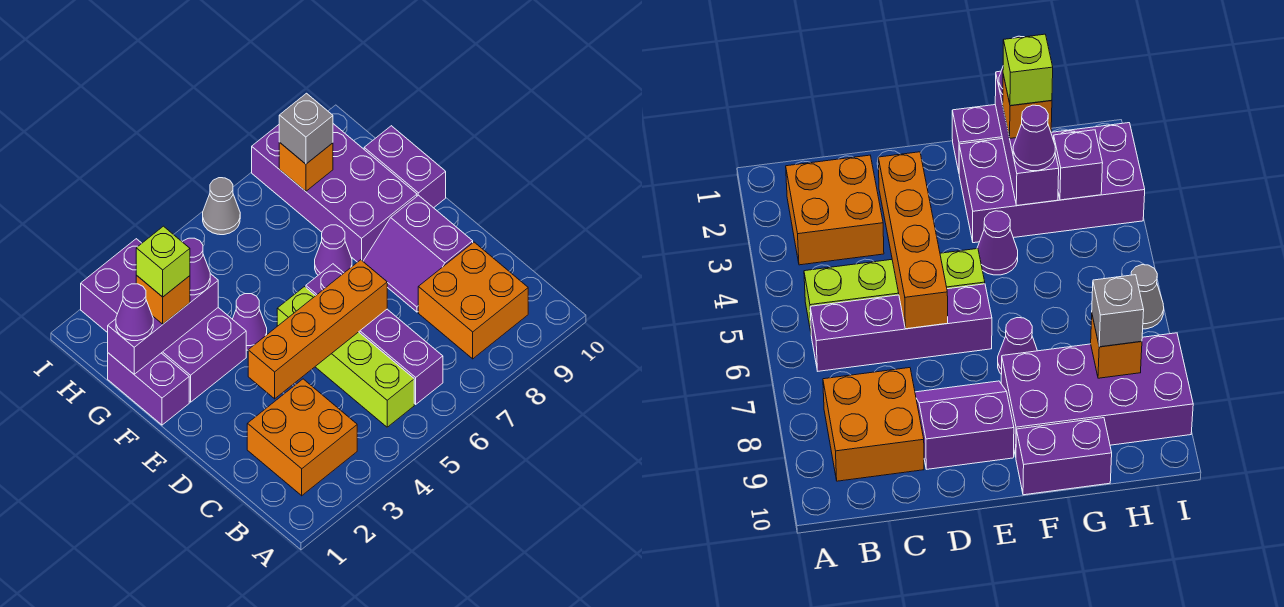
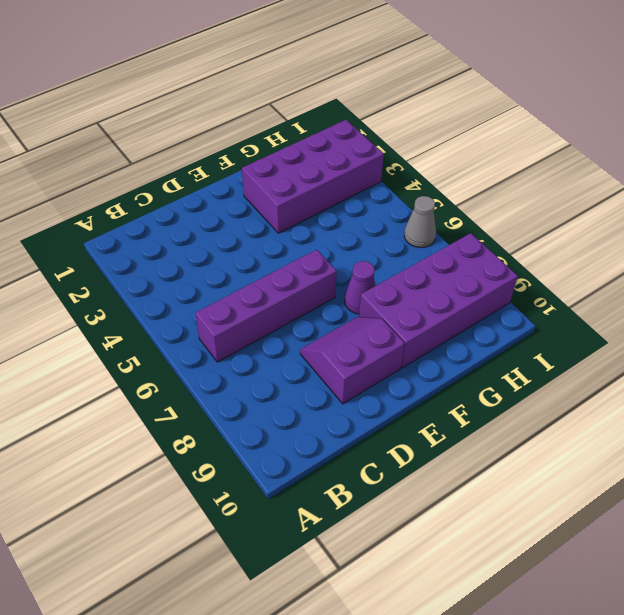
none -> orange brick B2:C3 level 1
none -> lime brick B5:E5 level 1
none -> orange brick B8:C9 level 1

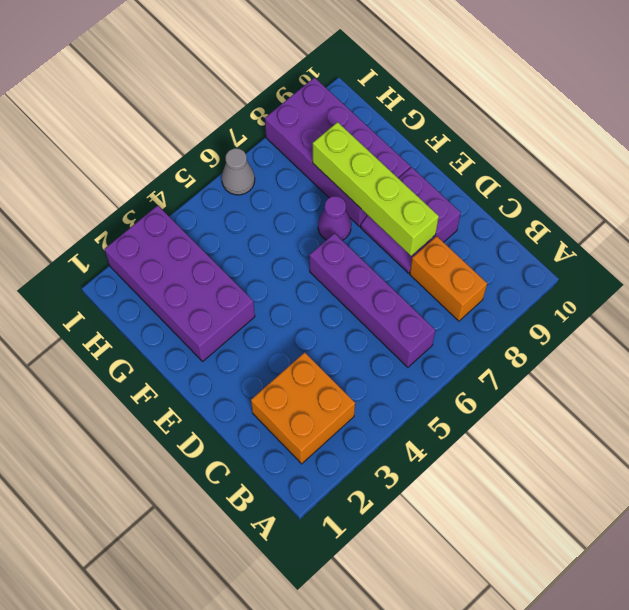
orange brick B8:C8 level 1 -> orange brick B8:C9 level 1
lime brick D8:G8 level 2 -> lime brick B5:E5 level 1
none -> purple brick F1:G1 level 1
none -> purple cone F4 level 1
none -> purple brick F10:G10 level 1

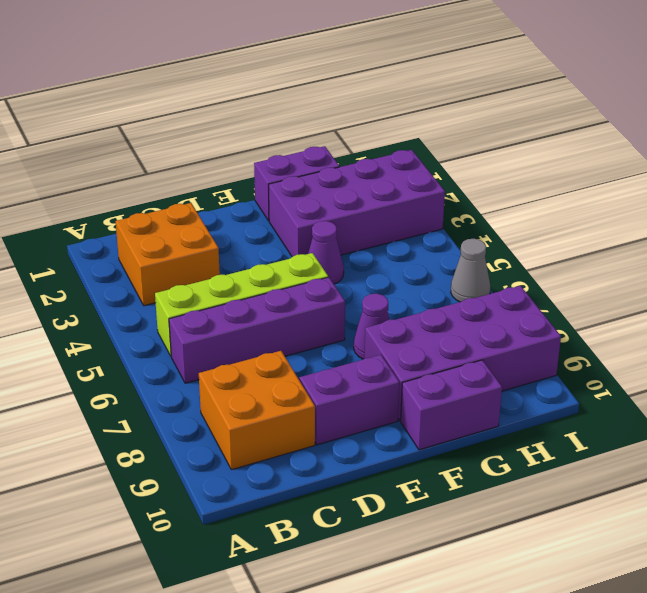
none -> orange brick D3:D6 level 2
none -> purple brick G1:G3 level 2
none -> purple brick H3 level 2

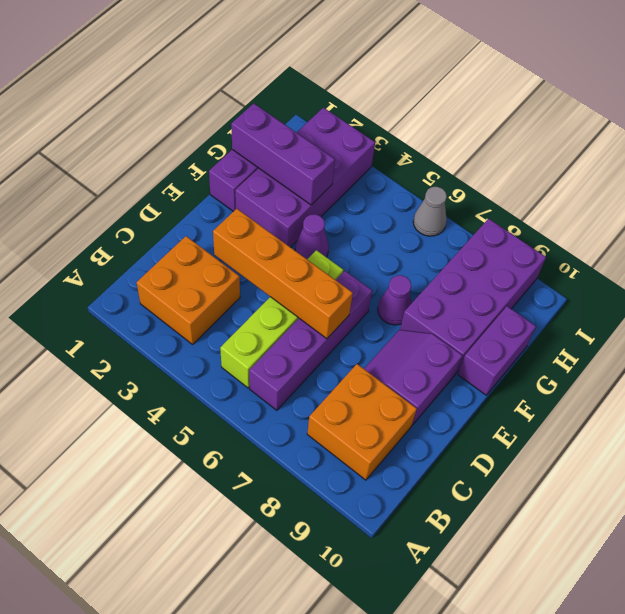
none -> purple brick H3 level 2
none -> orange brick H8 level 2
none -> purple cone G1 level 3

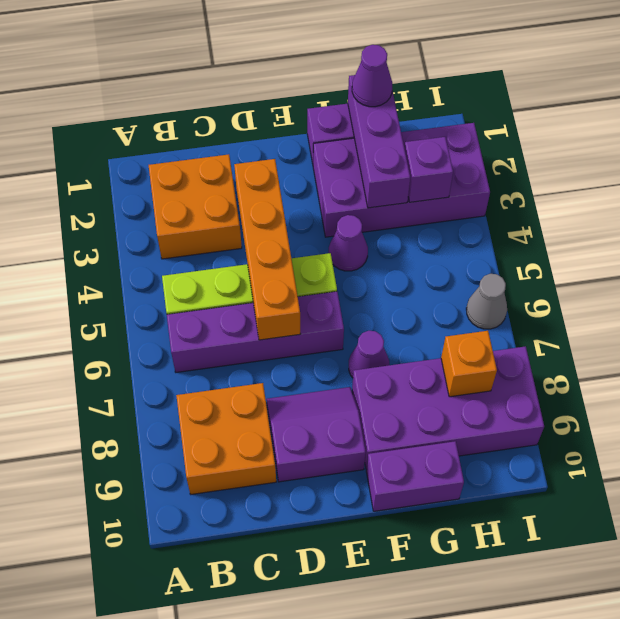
none -> orange brick G2 level 3
none -> purple cone G3 level 3
none -> grey brick H8 level 3

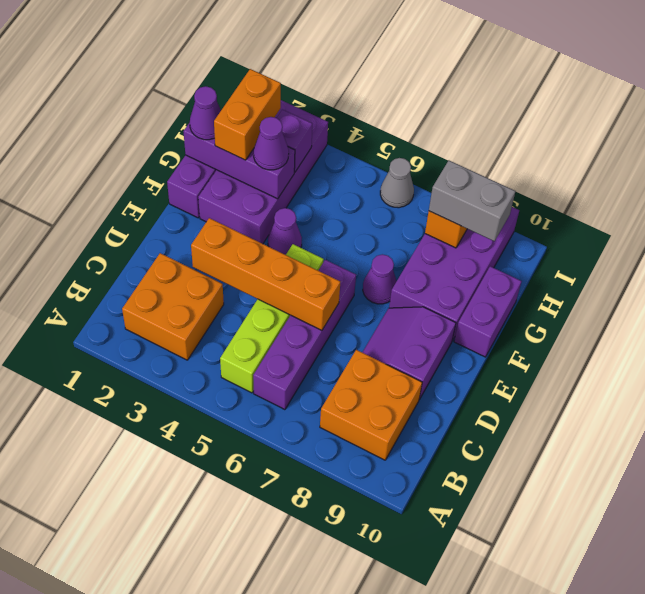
orange brick G2:H2 level 3 -> orange brick G2 level 3
grey brick H8:H9 level 3 -> grey brick H8 level 3
none -> lime brick G2 level 4

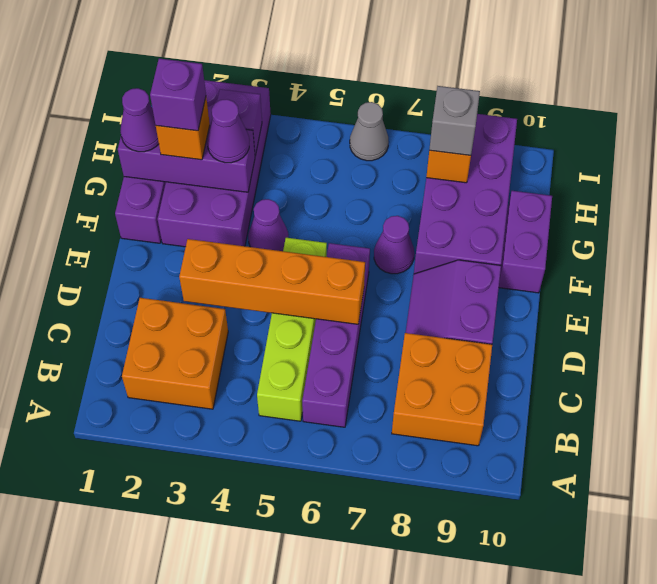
purple brick G2 level 4 -> lime brick G2 level 4

